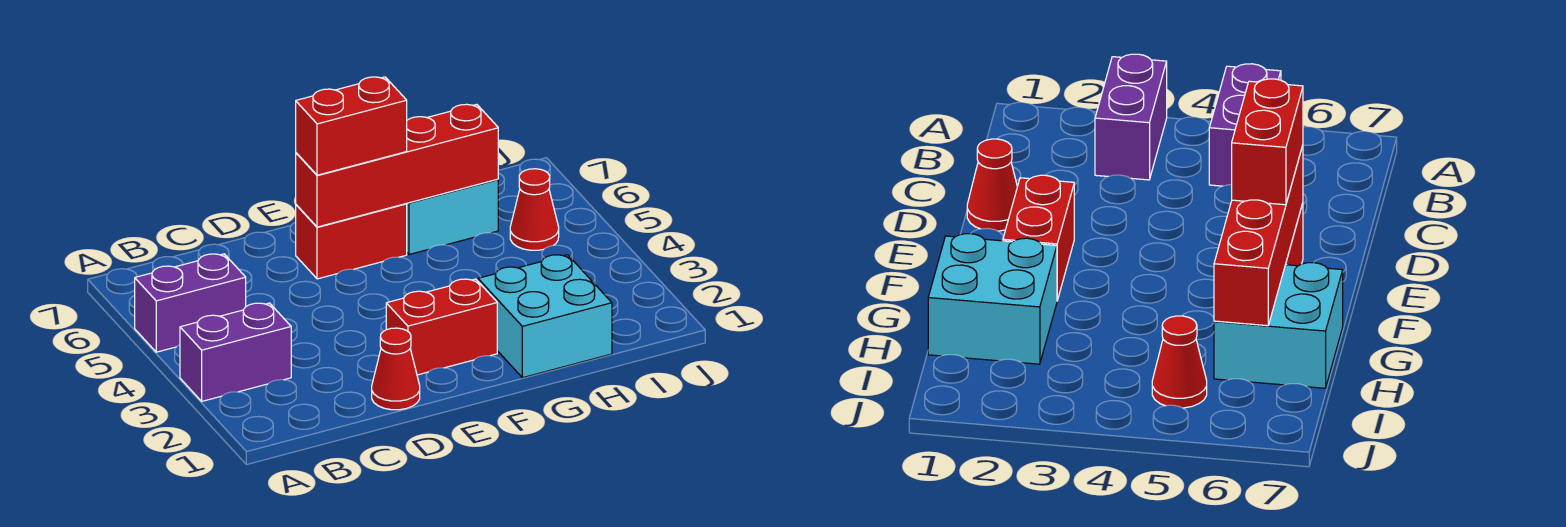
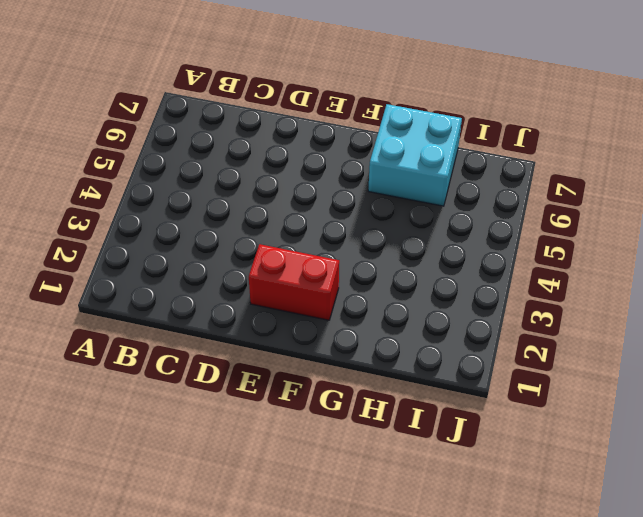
none -> purple brick A3:B3 level 1
none -> purple brick A5:B5 level 1

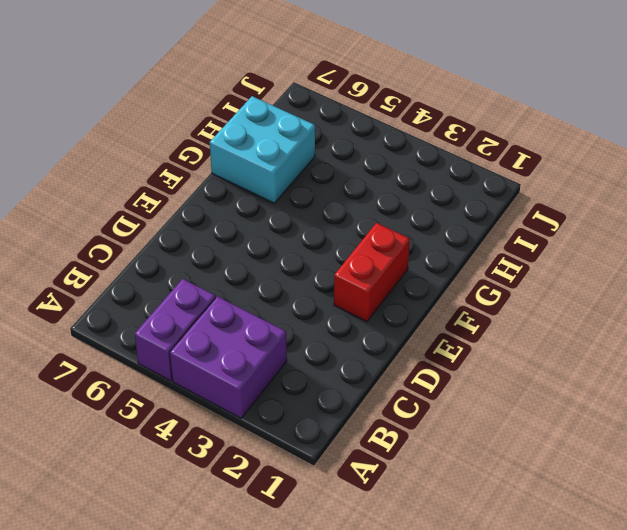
purple brick A3:B4 level 1 -> purple brick A3:B3 level 1
none -> red cone D1 level 1
none -> red brick E6:F6 level 1

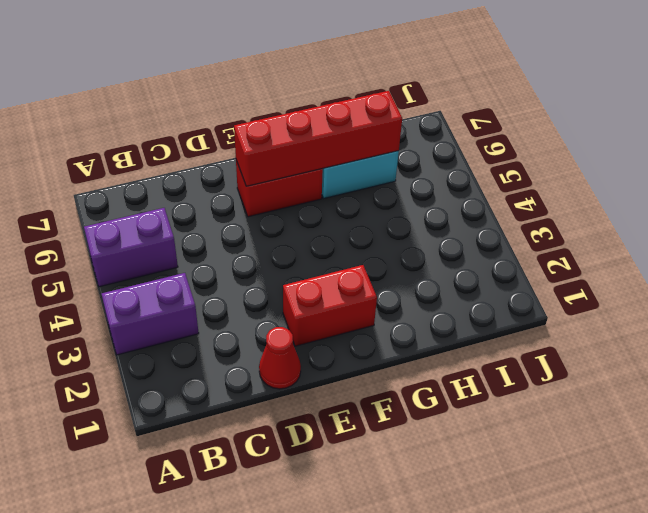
none -> cyan brick G1:H2 level 1
none -> red cone I5 level 1

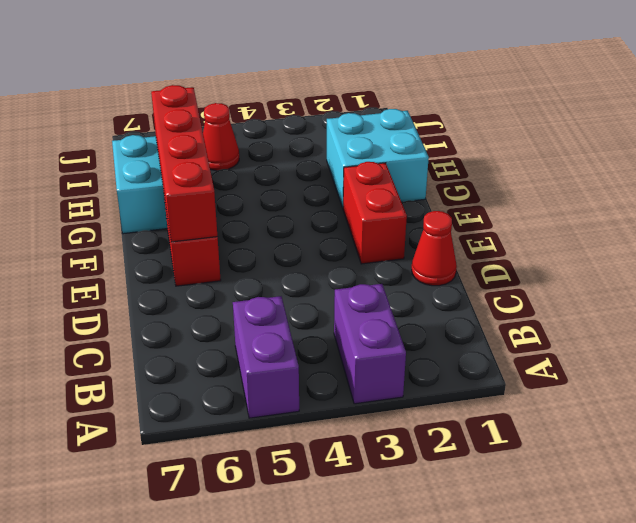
none -> red brick E6:F6 level 3

